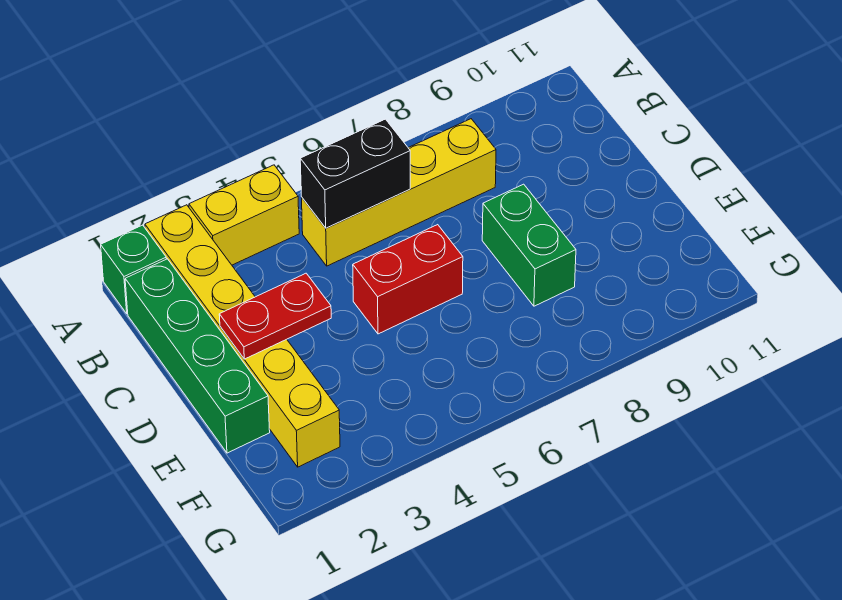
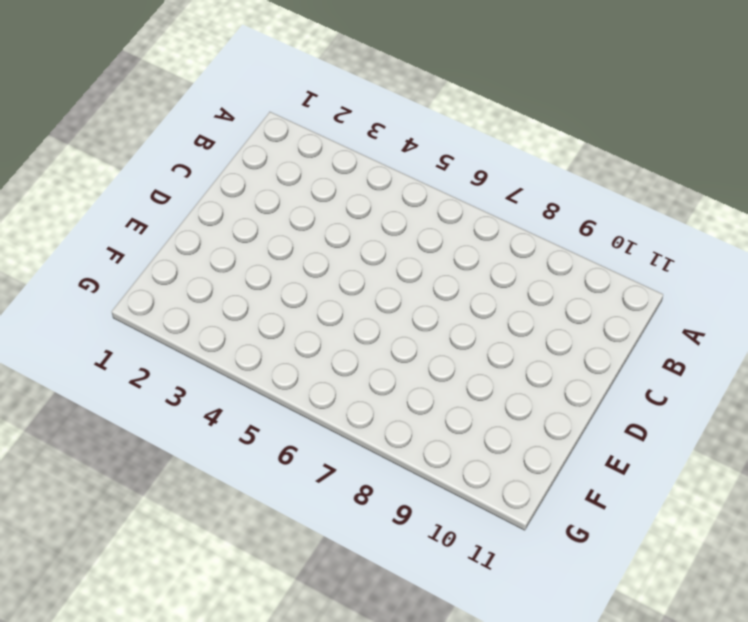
none -> green brick A1 level 1
none -> yellow brick A2:F2 level 1

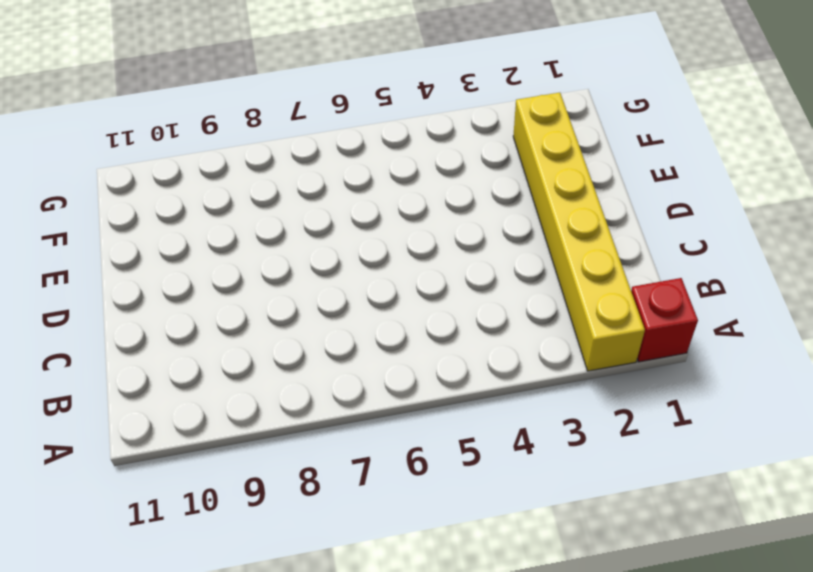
red brick A1 level 1 -> green brick A1 level 1
none -> yellow brick A3:A4 level 1
none -> green brick B1:E1 level 1

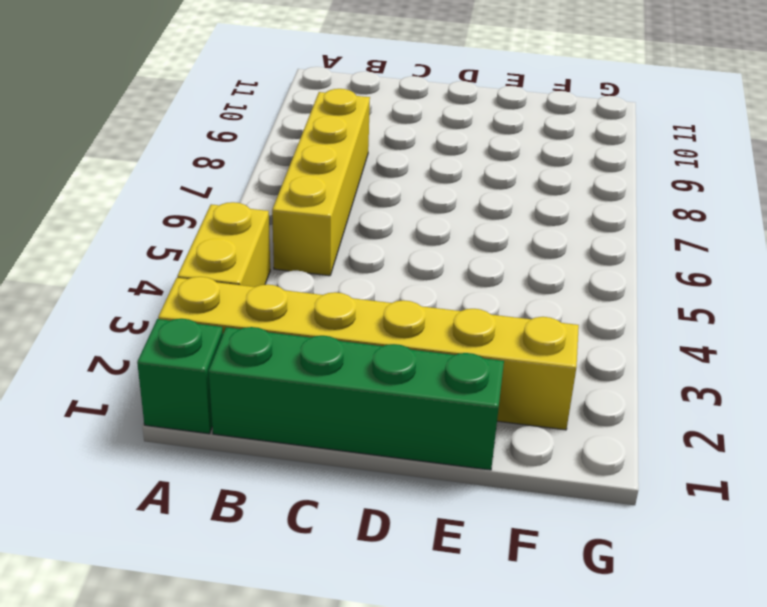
none -> red brick D5:D6 level 1
none -> green brick D8:E8 level 1

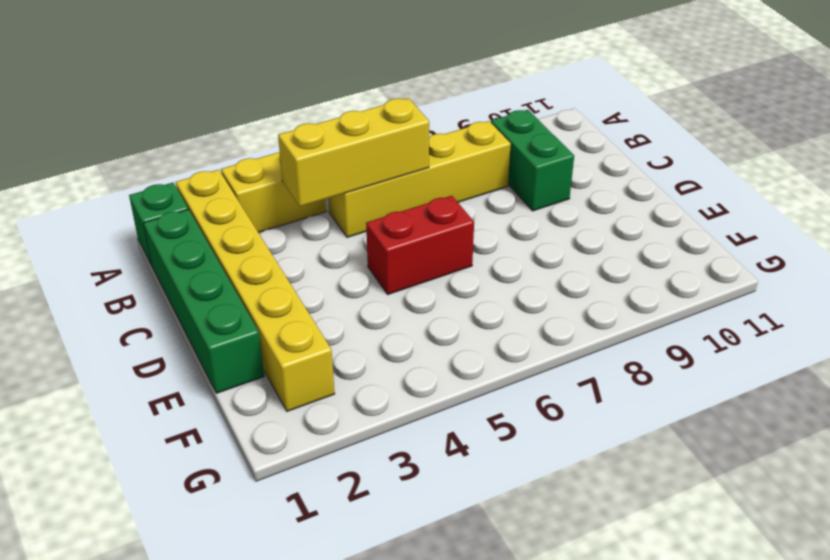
yellow brick B4:B6 level 2 -> black brick B5:B6 level 2
green brick B9:C9 level 1 -> green brick D8:E8 level 1
none -> red plate D2:D3 level 2

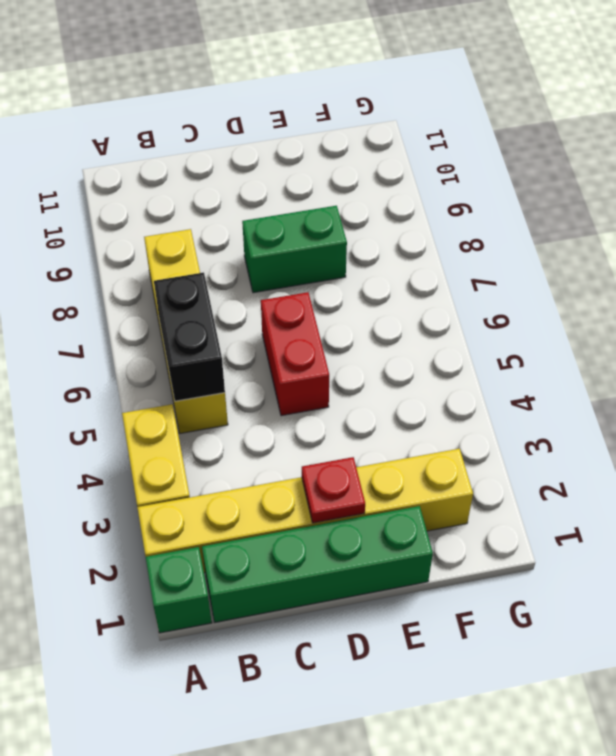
red plate D2 level 2 -> red plate D2:D3 level 2

